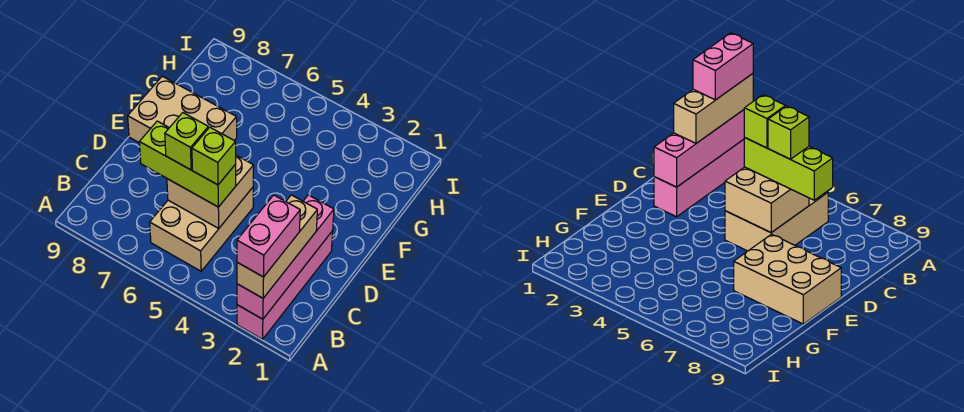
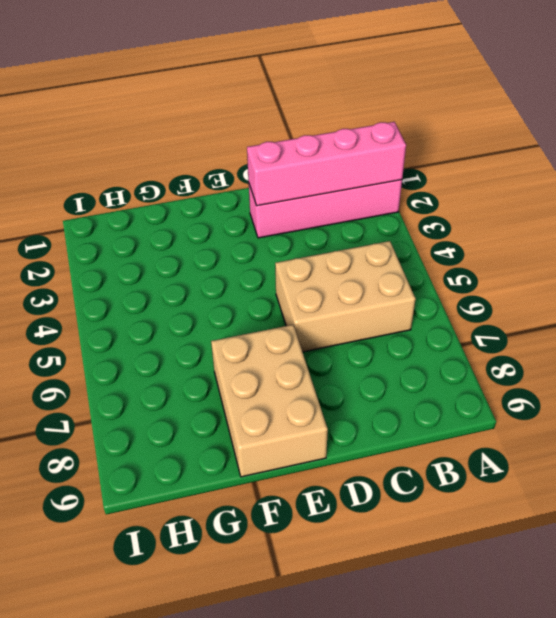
none -> tan brick C5:D6 level 2
none -> tan brick A2:C2 level 3

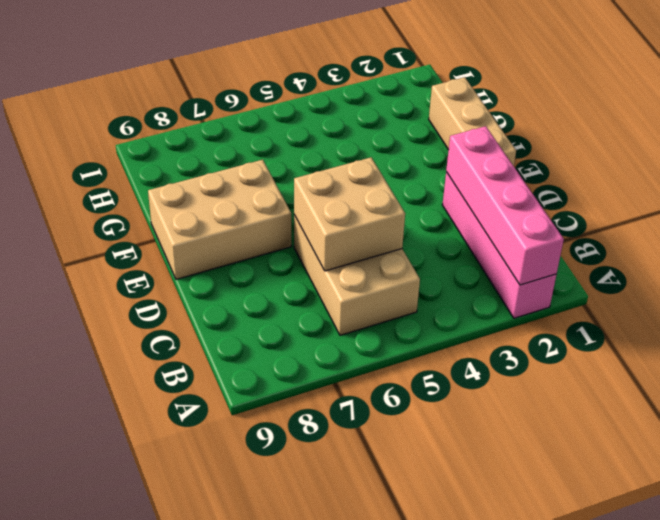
tan brick E1:G1 level 1 -> tan brick A2:C2 level 3
none -> lime brick C5:C7 level 3
none -> pink brick A2:B2 level 4

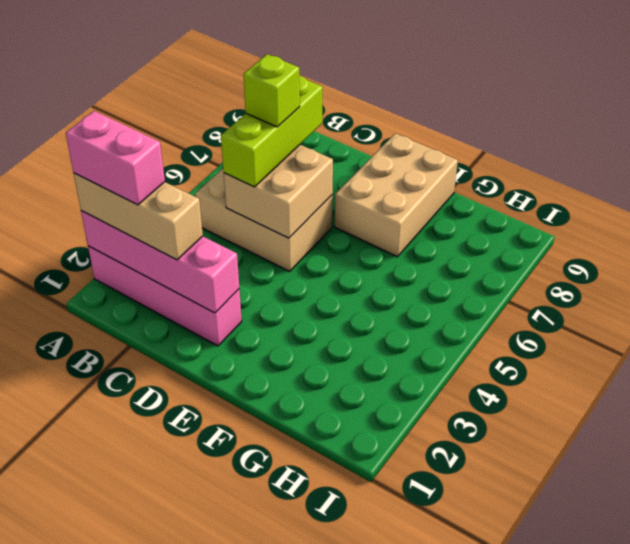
none -> lime brick C5 level 4

